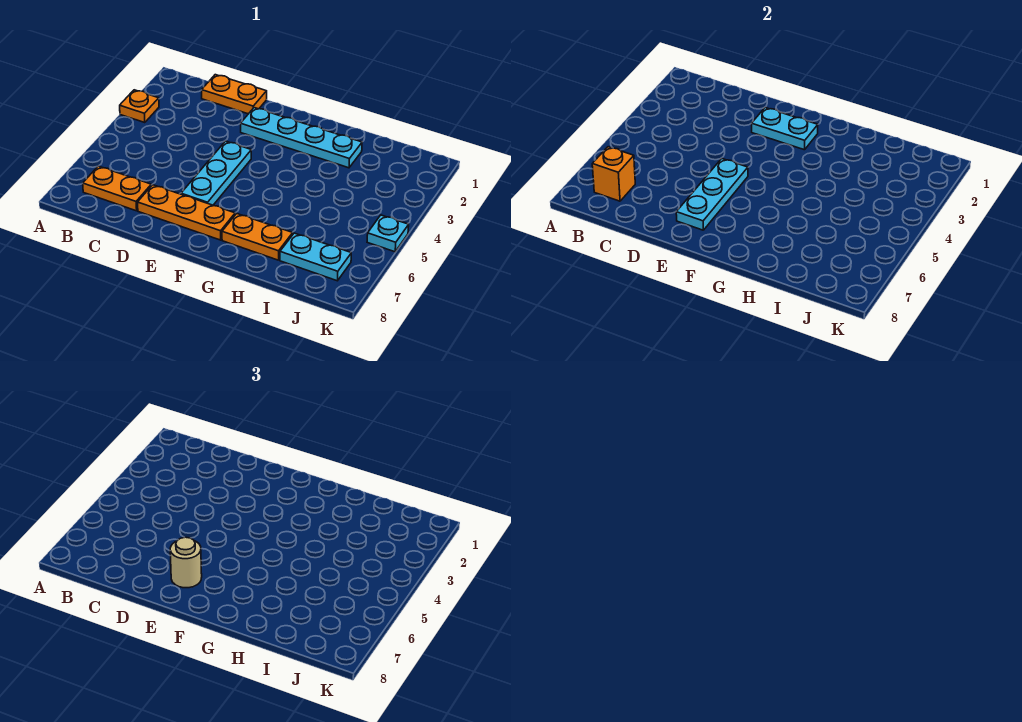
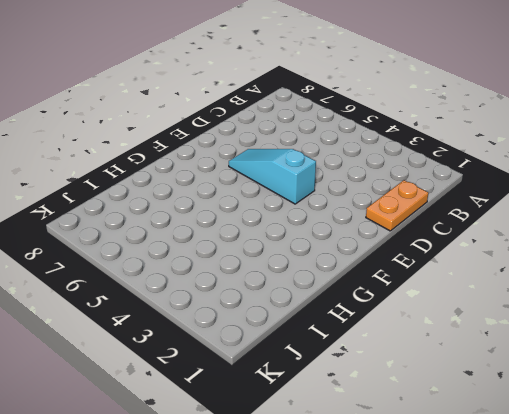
cyan slope E4:E6 level 1 top 4 -> cyan plate E4:E6 level 1
none -> orange plate A3 level 1
none -> orange plate B7:C7 level 1
none -> orange plate D7:F7 level 1

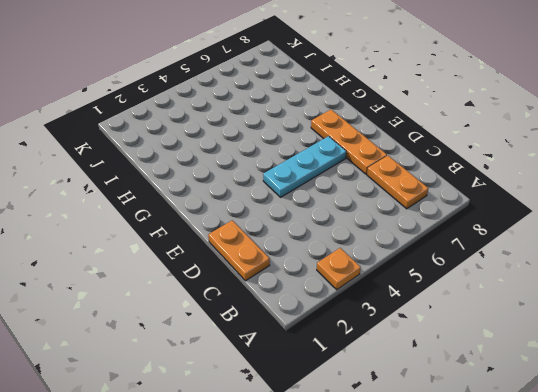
none -> cyan plate E2:H2 level 1
none -> orange plate G7:H7 level 1
none -> cyan plate I7:J7 level 1

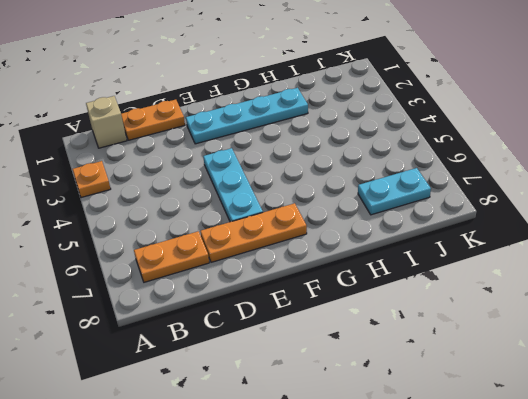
tan brick B1 level 1 -> none
none -> orange plate G7:H7 level 1
none -> cyan plate K5 level 1
none -> orange brick B7 level 2

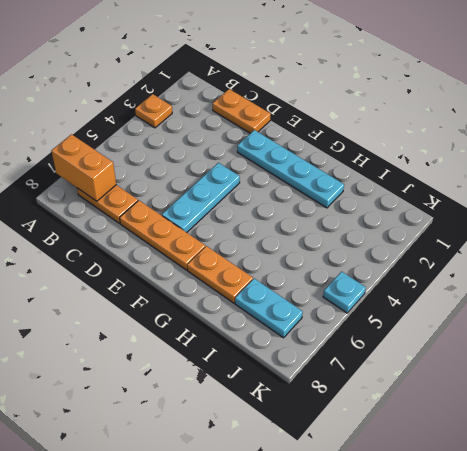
orange brick A7:B7 level 2 -> orange brick B7 level 2
none -> cyan plate E2:F2 level 2
none -> cyan plate E5:E7 level 2
none -> tan round brick E7 level 3

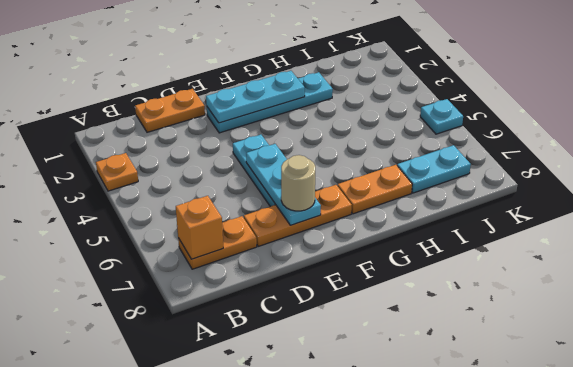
cyan plate E2:G2 level 2 -> cyan plate E2:F2 level 2

